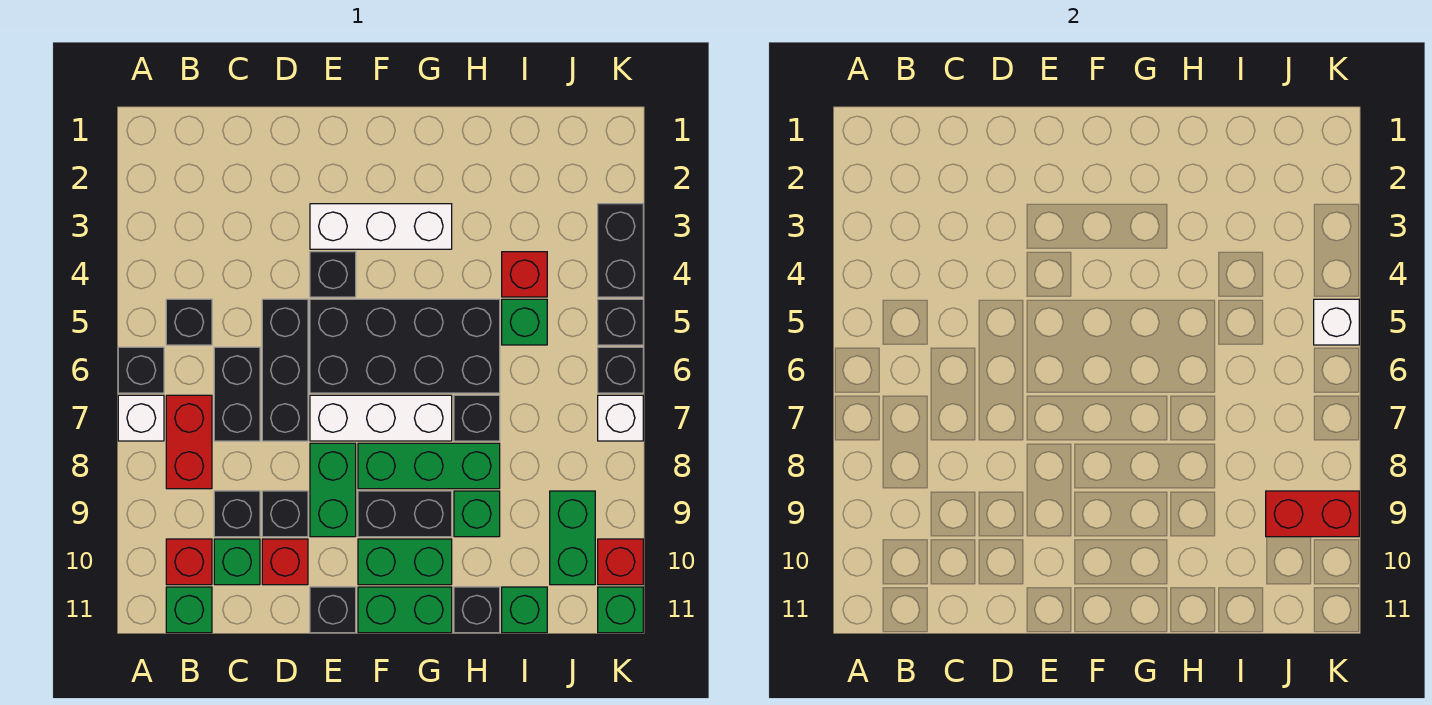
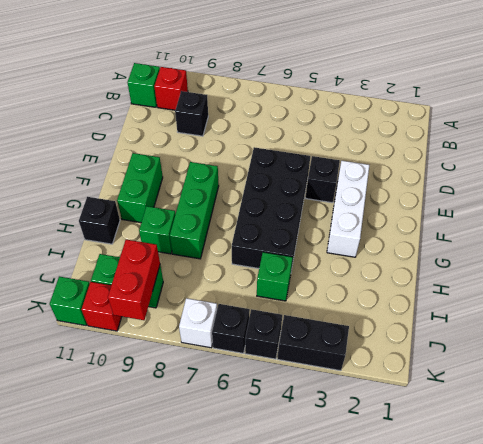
none -> black brick A6 level 1
none -> white brick A7 level 1
none -> black brick B5 level 1
none -> red brick B7:B8 level 1

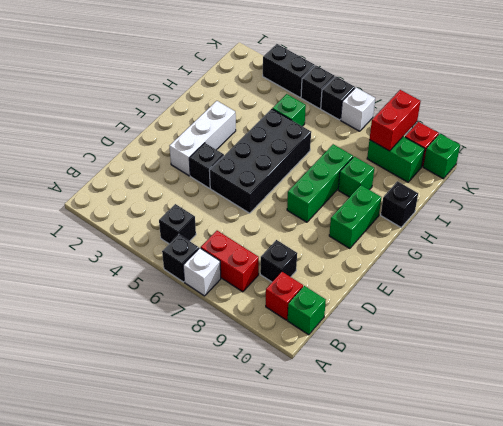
none -> black brick C6:C7 level 1
none -> green brick C10 level 1
none -> black brick D5:D7 level 1
none -> black brick D9 level 1

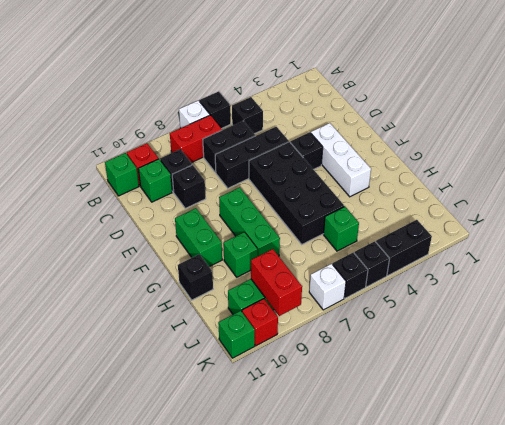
none -> red brick D10 level 1
none -> white brick E7:G7 level 1
none -> green brick E8:E9 level 1
none -> black brick E11 level 1

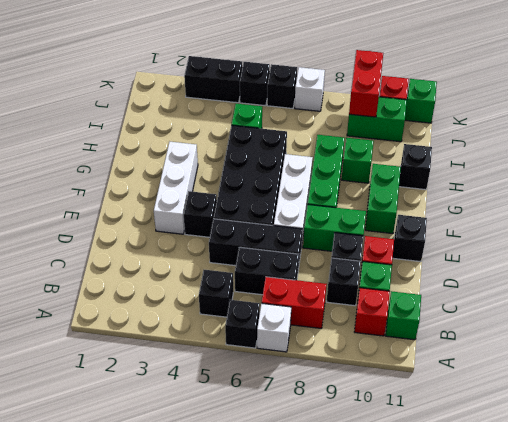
none -> black brick F9:G9 level 1
none -> green brick F11:G11 level 1
none -> black brick H7 level 1
none -> red brick I4 level 1

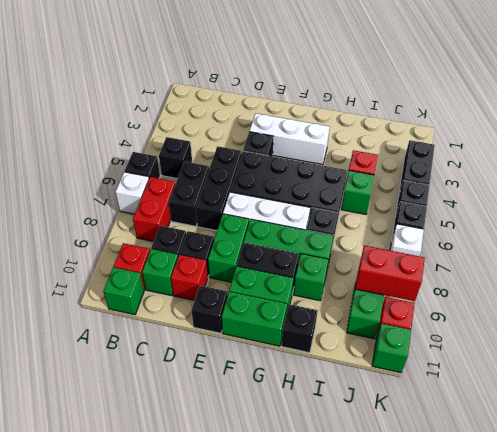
none -> green brick I11 level 1
none -> white brick K5 level 2

